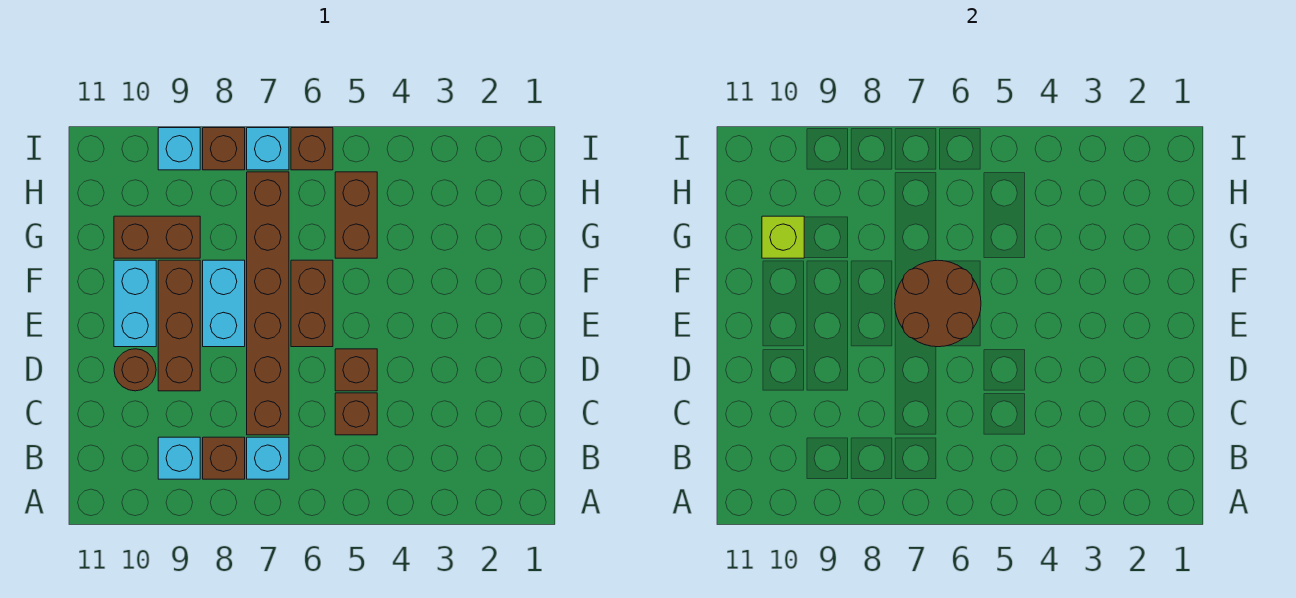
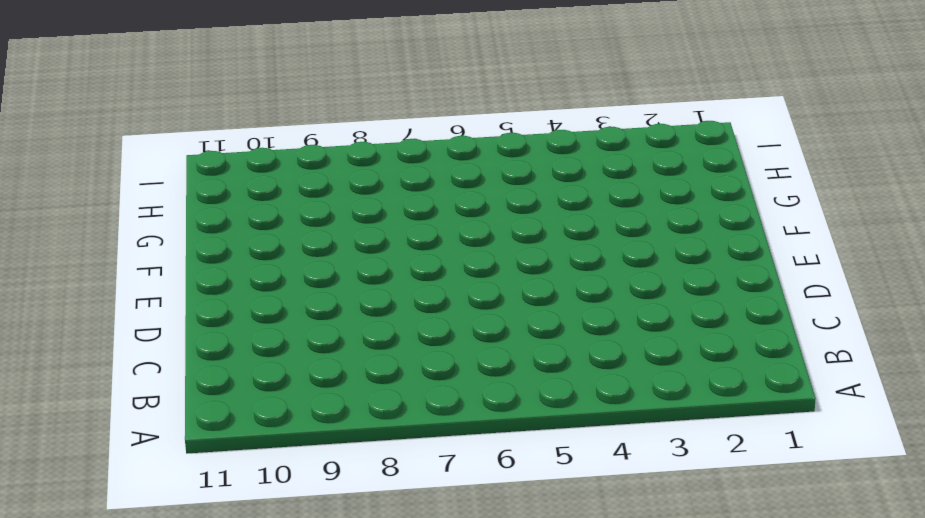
none -> cyan brick B7 level 1
none -> brown brick B8 level 1
none -> cyan brick B9 level 1

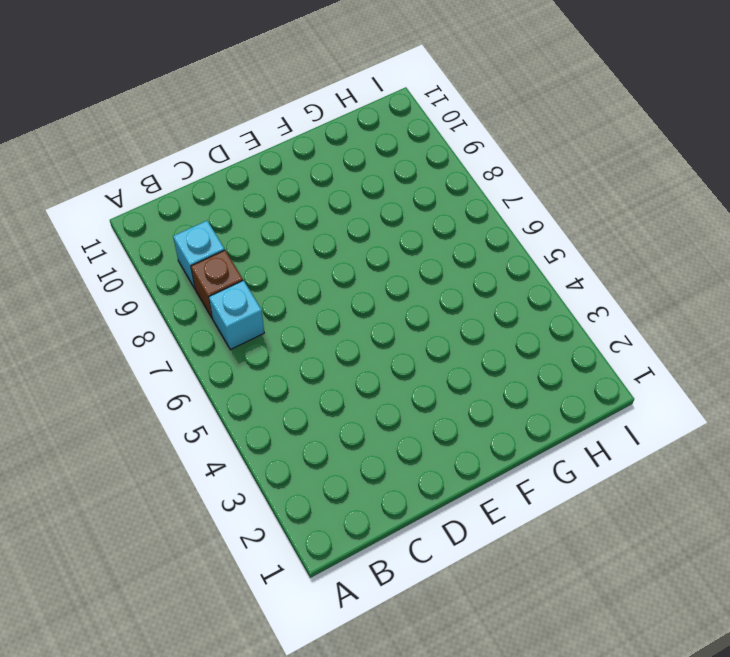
none -> brown brick C5 level 1
none -> brown brick C7:H7 level 1
none -> brown brick D5 level 1

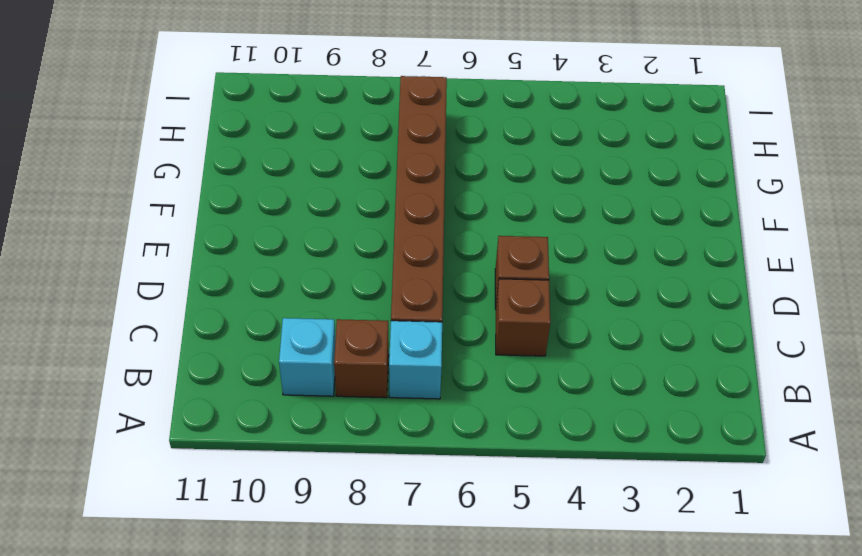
none -> brown brick D9:F9 level 1
none -> brown round brick D10 level 1
none -> brown brick E6:F6 level 1

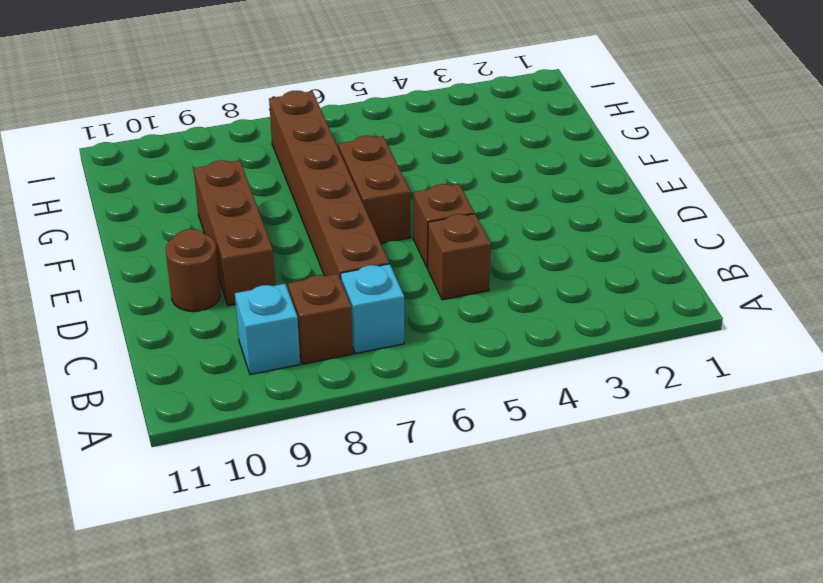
none -> cyan brick E8:F8 level 1
none -> cyan brick E10:F10 level 1
none -> brown brick G5:H5 level 1

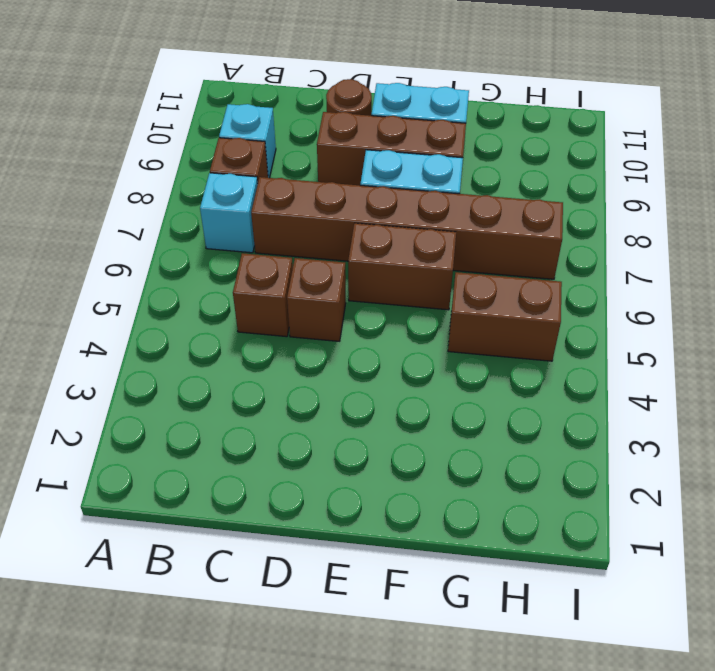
none -> brown brick G9:G10 level 1
none -> brown brick I6 level 1
none -> cyan brick I7 level 1

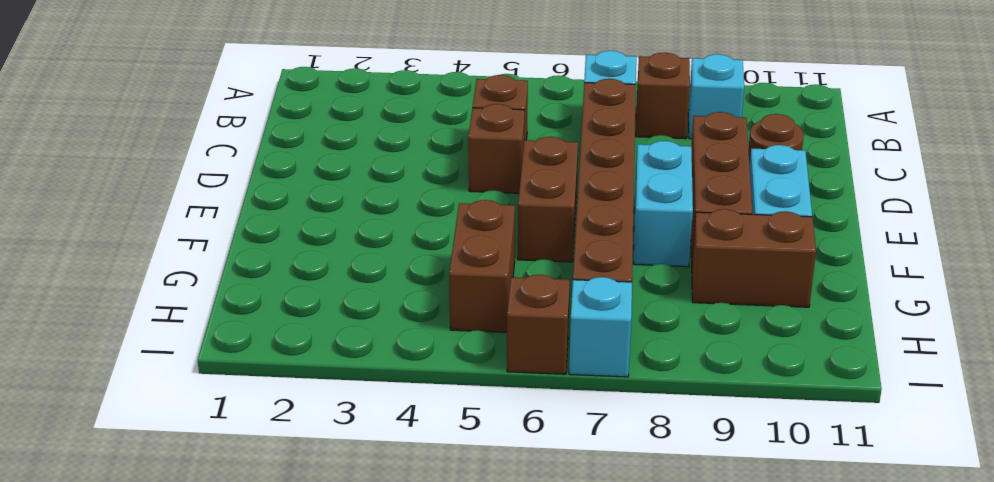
none -> brown brick I8 level 1
none -> cyan brick I9 level 1
none -> brown round brick E6:F7 level 2

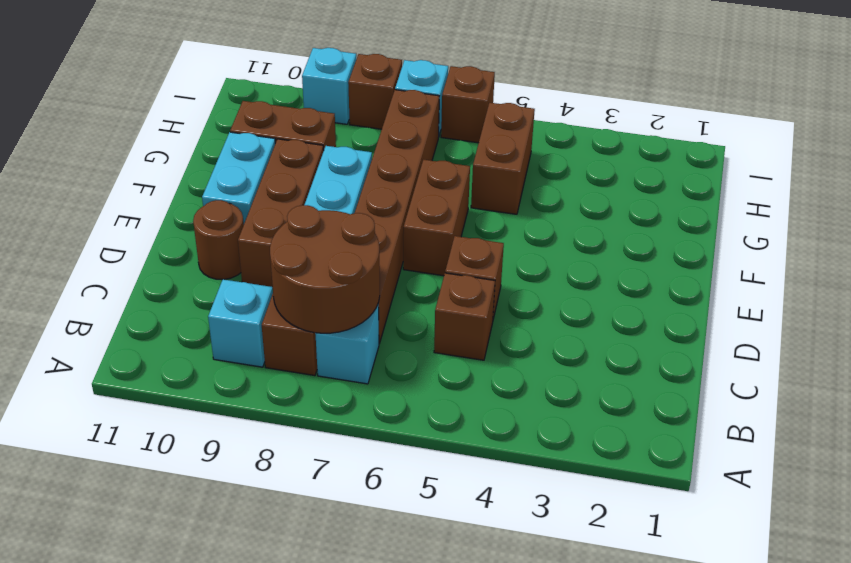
brown round brick B7:C8 level 2 -> brown round brick E6:F7 level 2
none -> lime brick G10 level 2

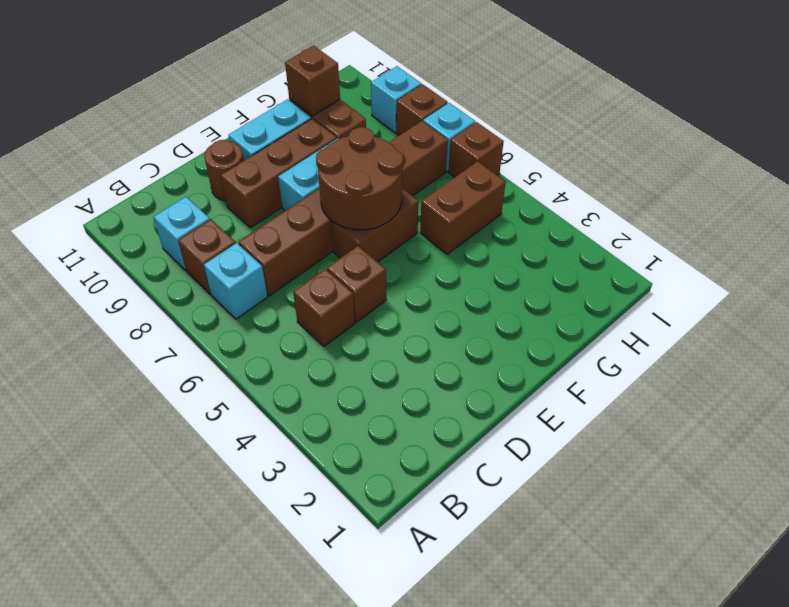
brown brick G10 level 2 -> lime brick G10 level 2

